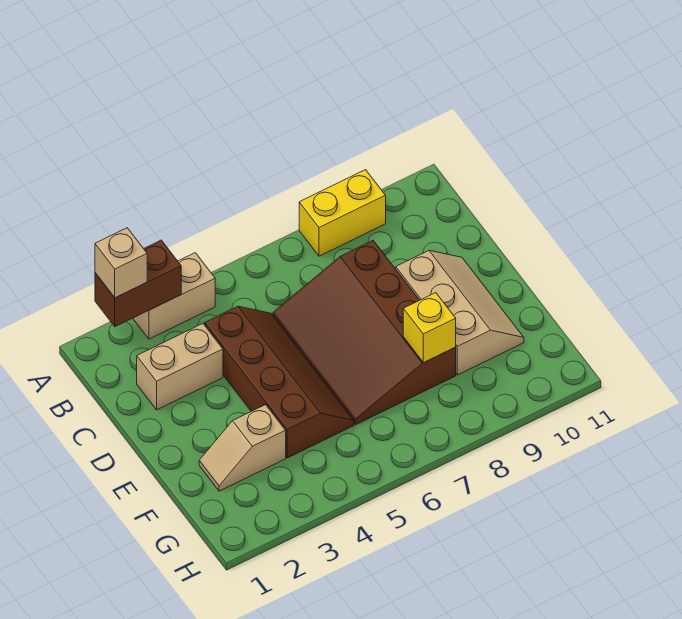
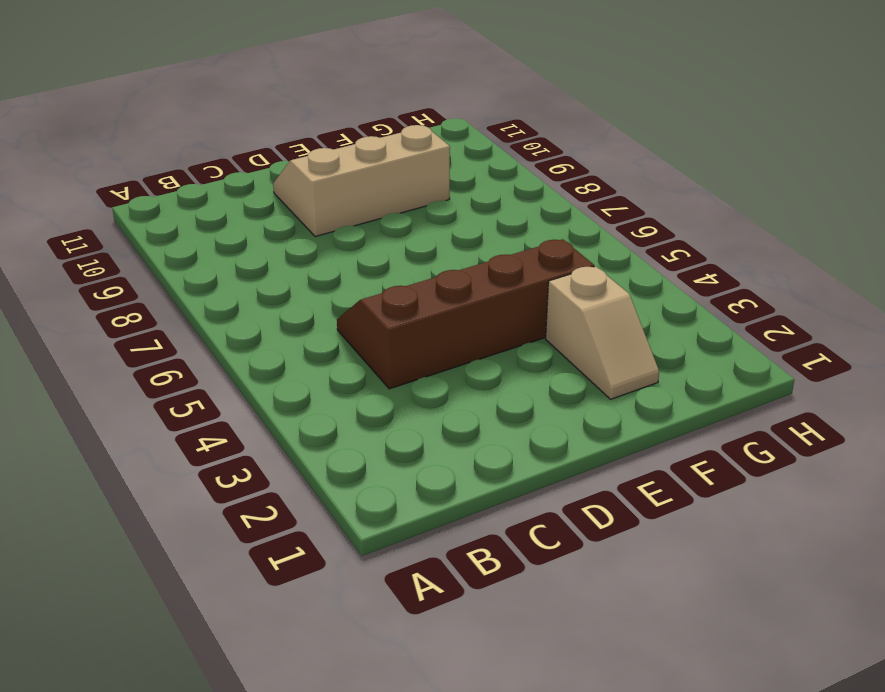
none -> tan brick A3:A4 level 1
none -> yellow brick A8:A9 level 1

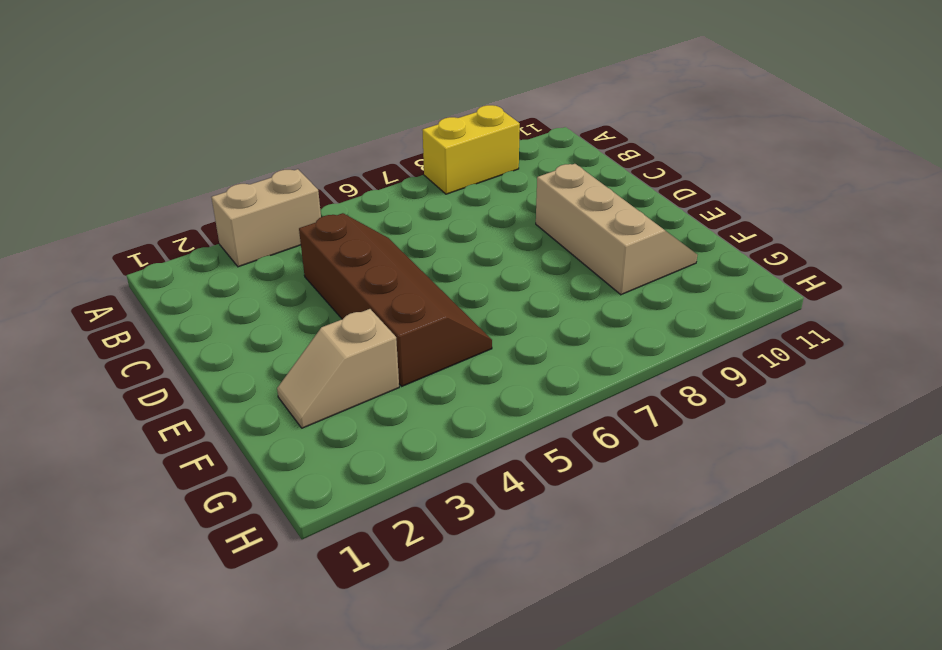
none -> tan brick C2:C3 level 1
none -> brown slope C6:F8 level 1 top 8

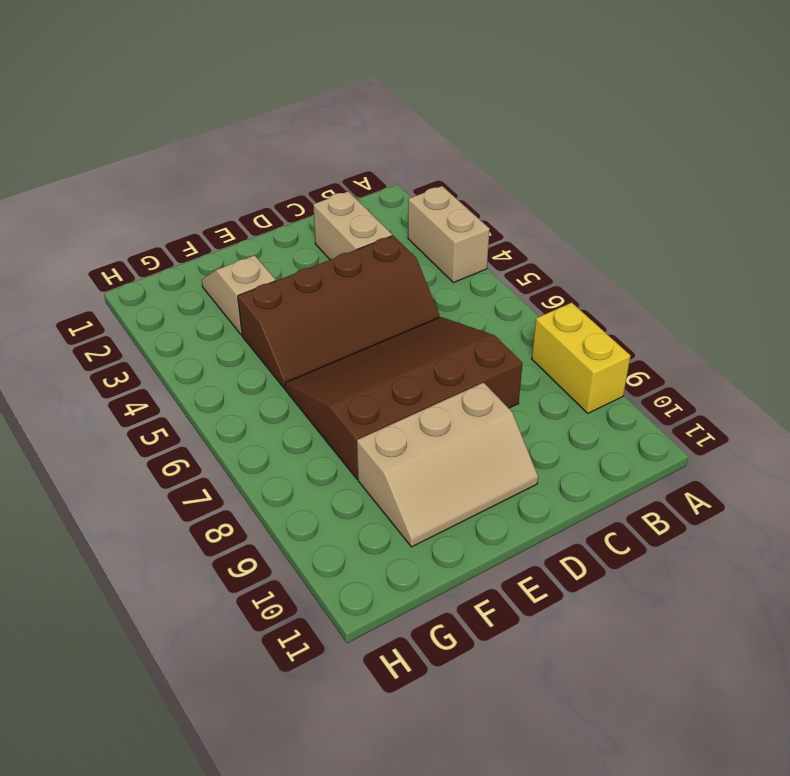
none -> brown brick A2:A3 level 2
none -> yellow brick F8 level 2

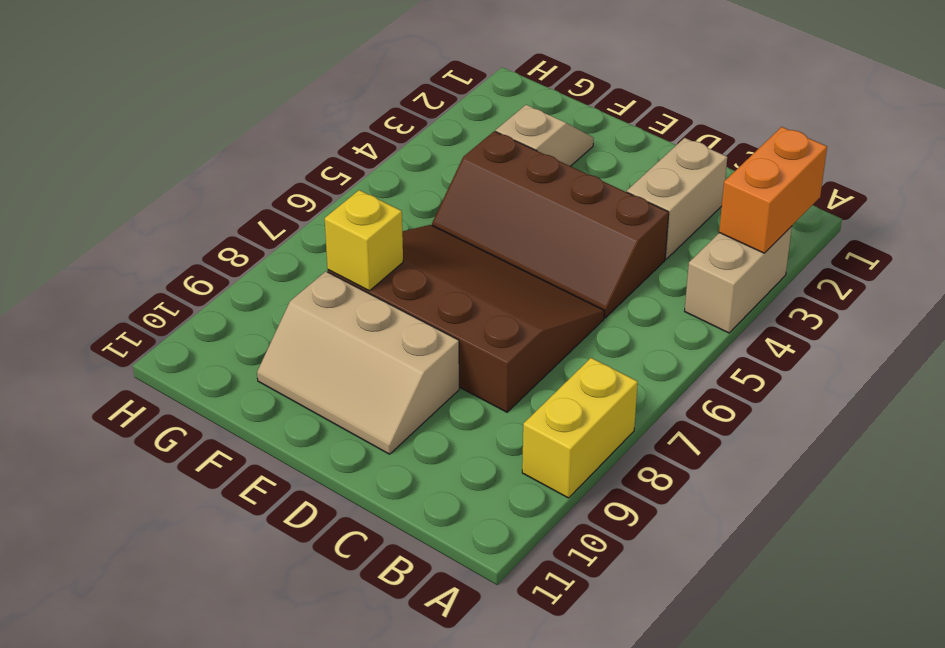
orange brick A2:A3 level 2 -> brown brick A2:A3 level 2
none -> tan brick A2 level 3

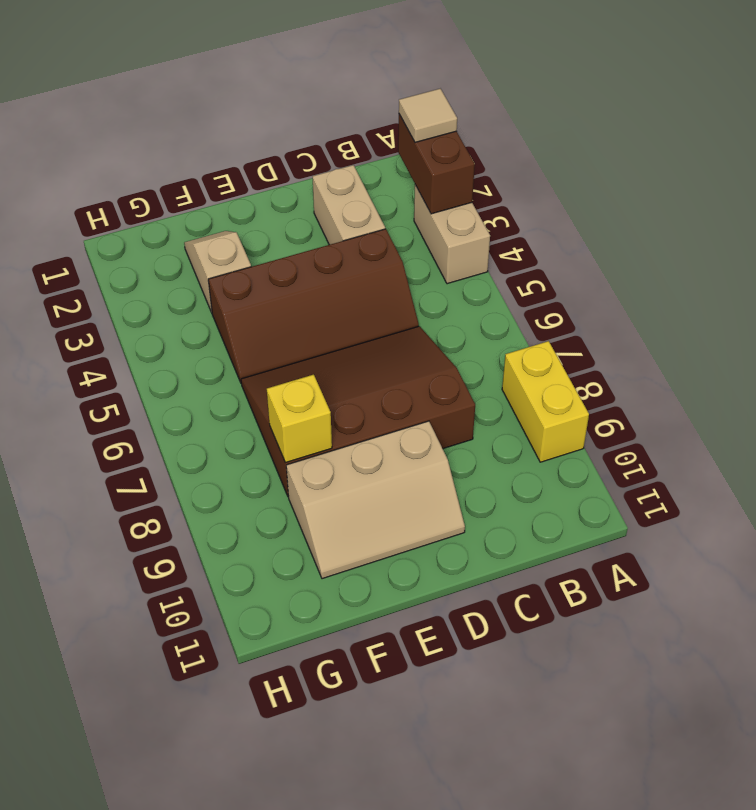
tan tile A2 level 3 -> tan brick A2 level 3

